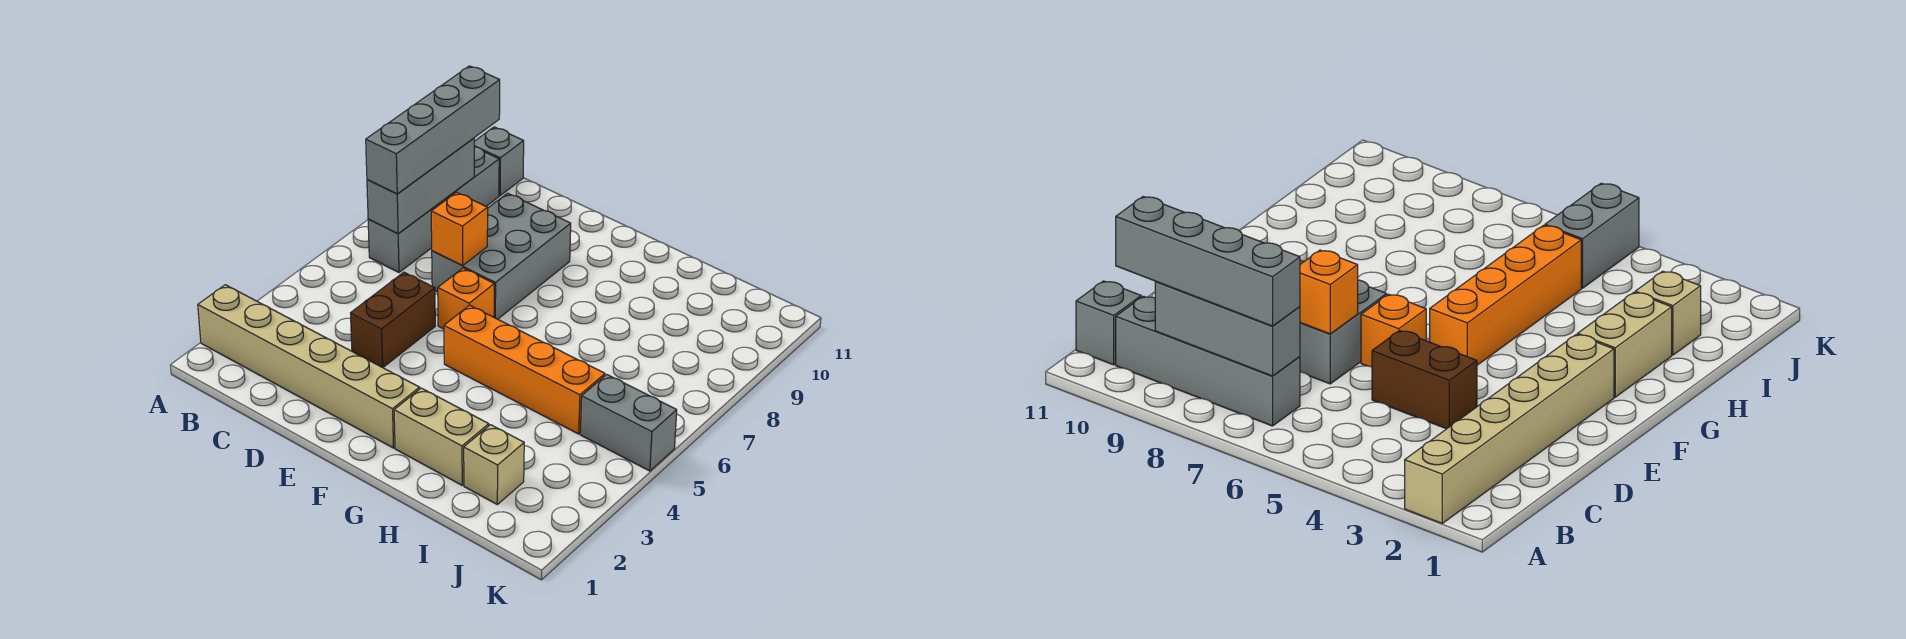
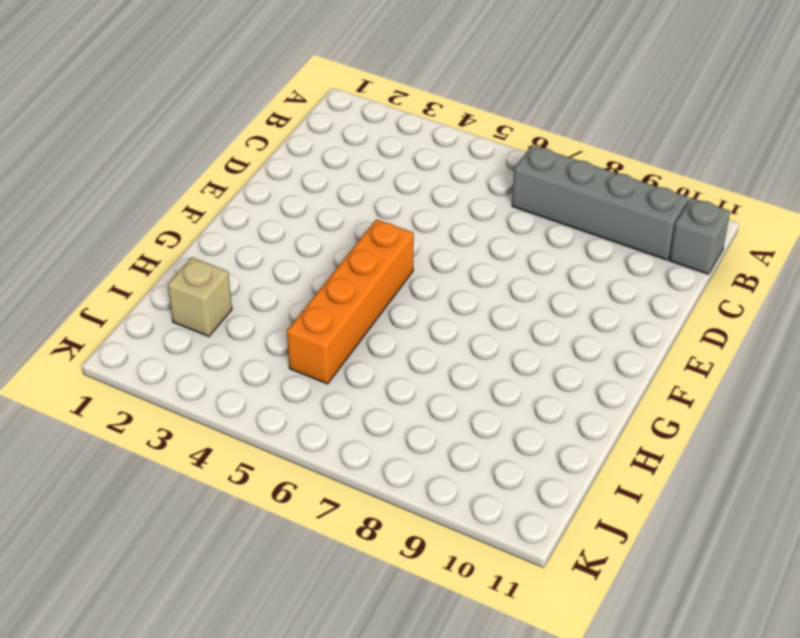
none -> tan brick A2:F2 level 1
none -> brown brick D4:D5 level 1
none -> grey brick D7:E9 level 1

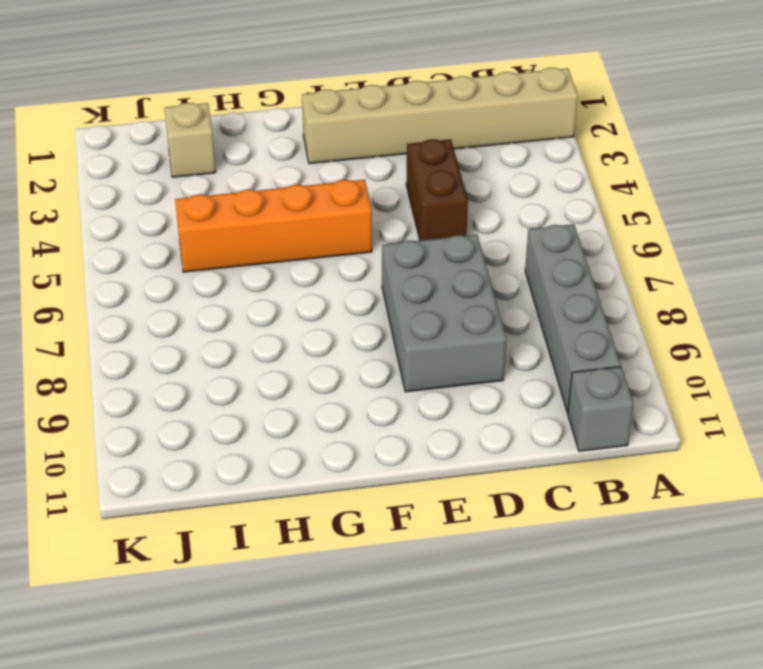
none -> orange brick E6 level 1
none -> tan brick G2:H2 level 1
none -> grey brick J5:K5 level 1

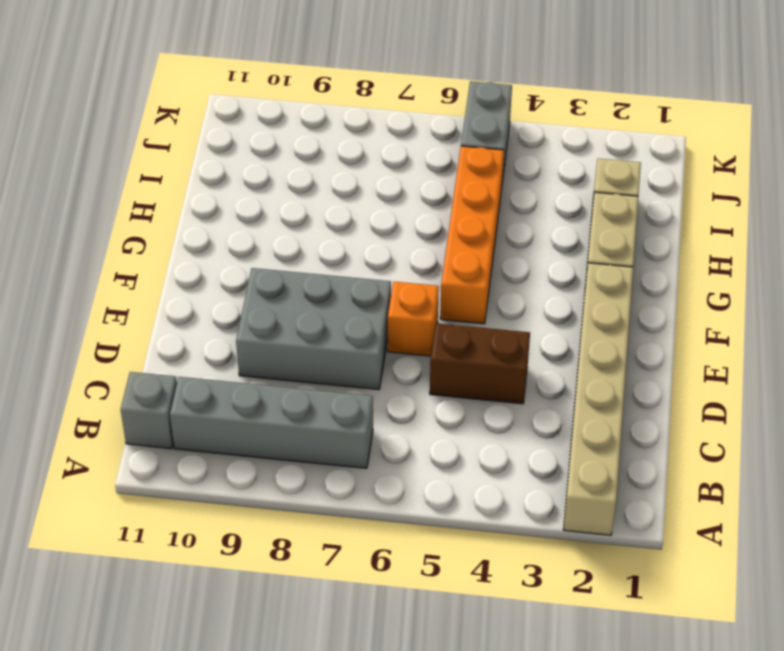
none -> grey brick B7:B9 level 2
none -> orange brick D7 level 2
none -> grey brick B7:B10 level 3

